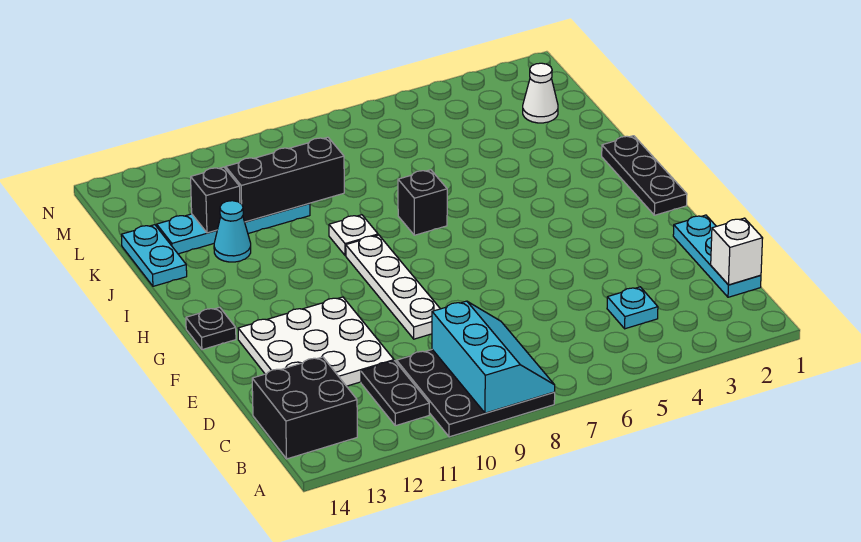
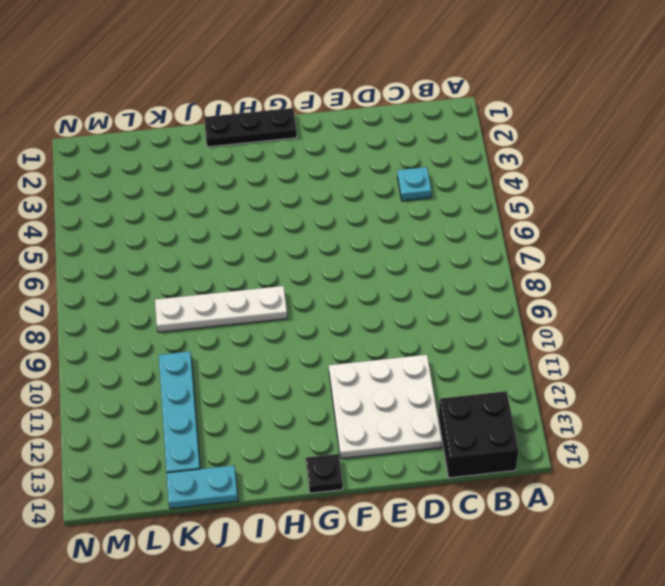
white plate H8:K8 level 1 -> white plate E9:H9 level 1
none -> black plate A8:C10 level 1
none -> black plate B11:C11 level 1
none -> cyan plate C1:E1 level 1

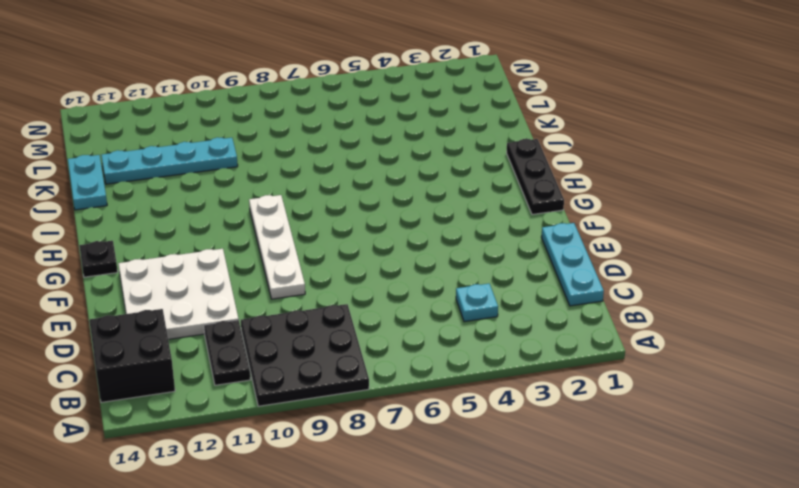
none -> black brick I7 level 1
none -> white plate I9 level 1
none -> cyan cone J12 level 1

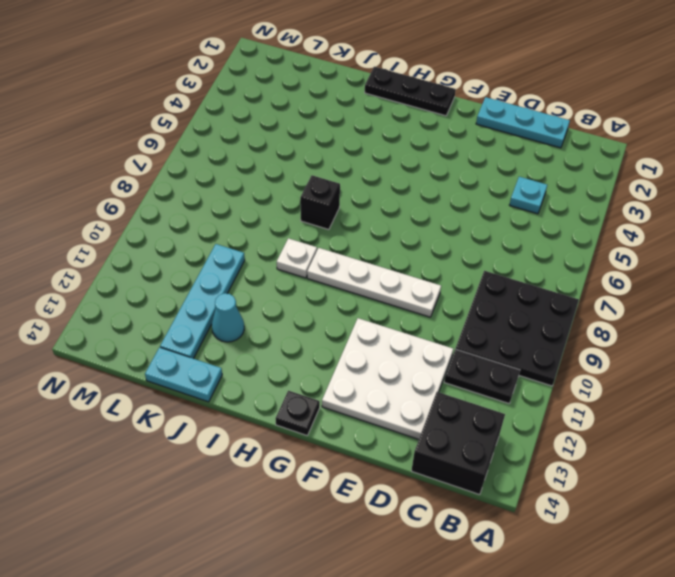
none -> white cone L2 level 1
none -> cyan slope A8:C9 level 2 top 9
none -> white brick C1 level 2

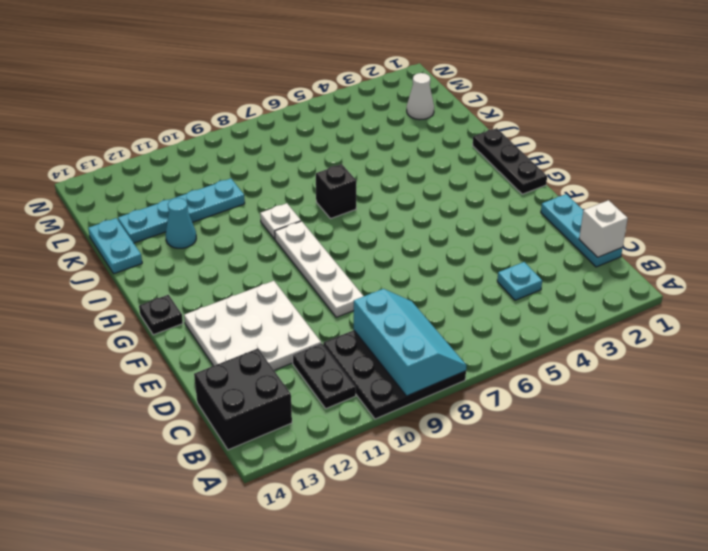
none -> black brick K9:K11 level 2
none -> black brick K12 level 2

